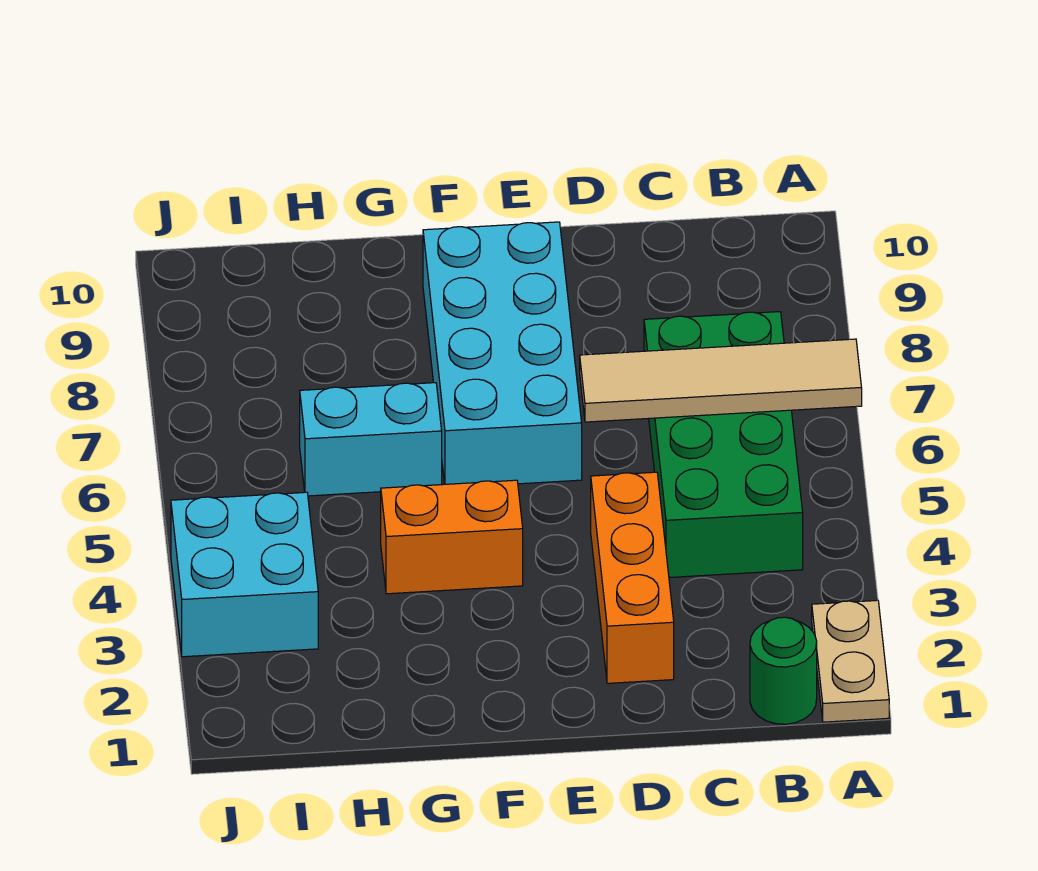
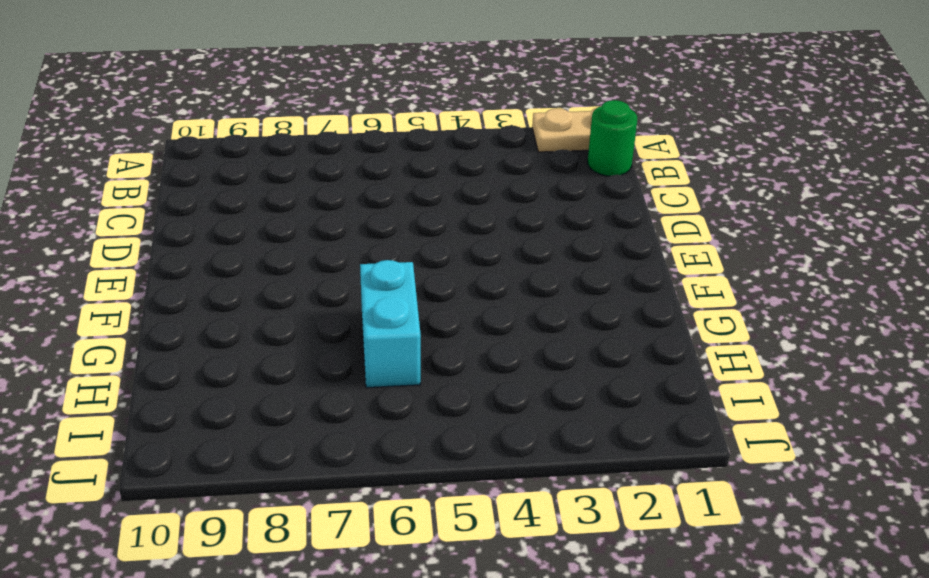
none -> green brick B4:C7 level 1
none -> orange brick D2:D4 level 1

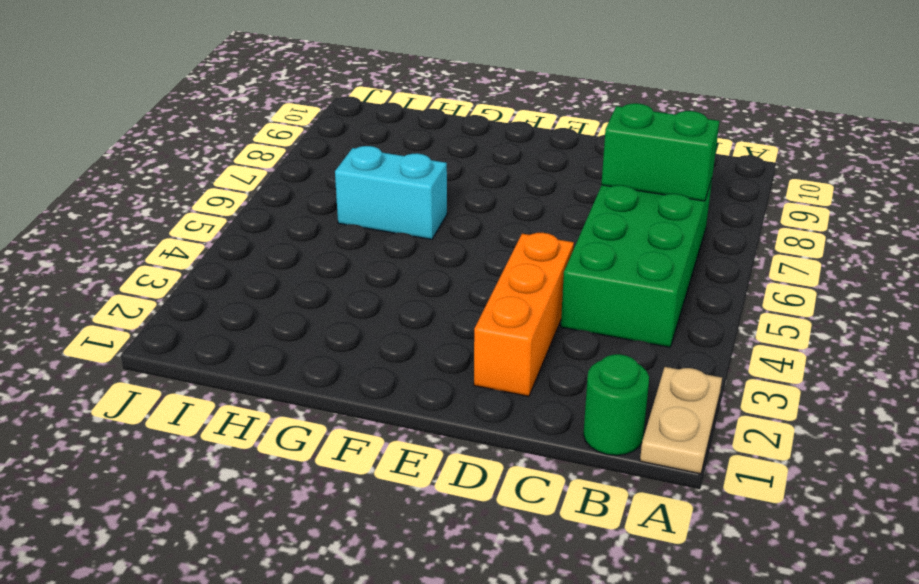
green brick B7:C7 level 2 -> none
none -> cyan brick E6:F9 level 1
none -> orange brick F4:G4 level 1

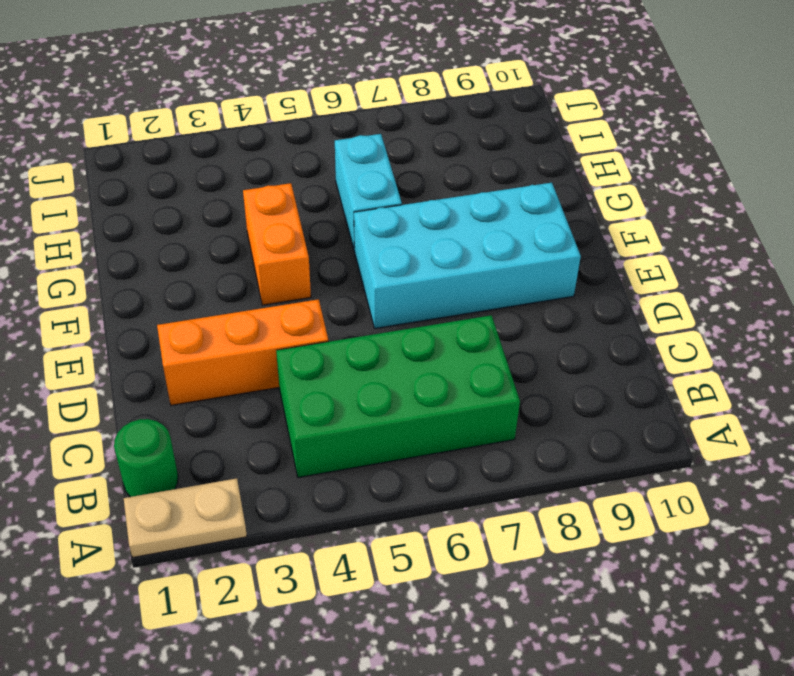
none -> cyan brick I3:J4 level 1
none -> tan tile A6:D6 level 2

